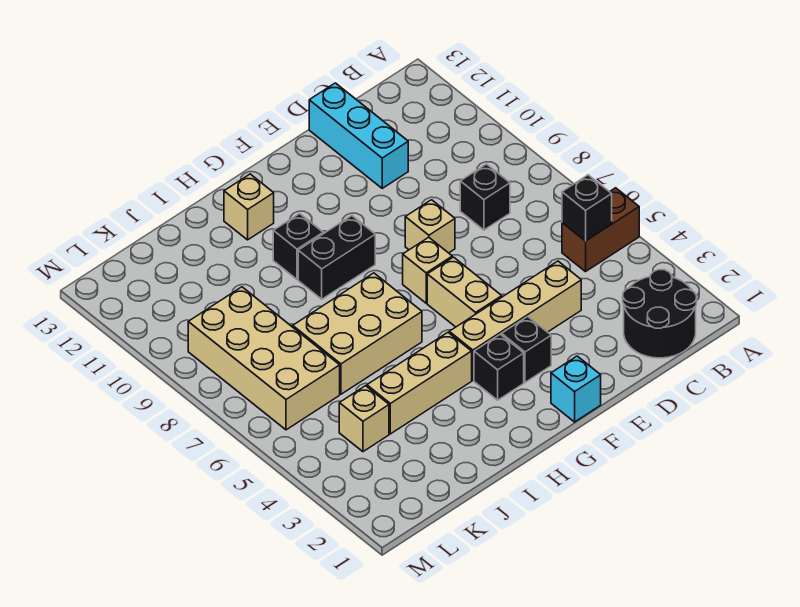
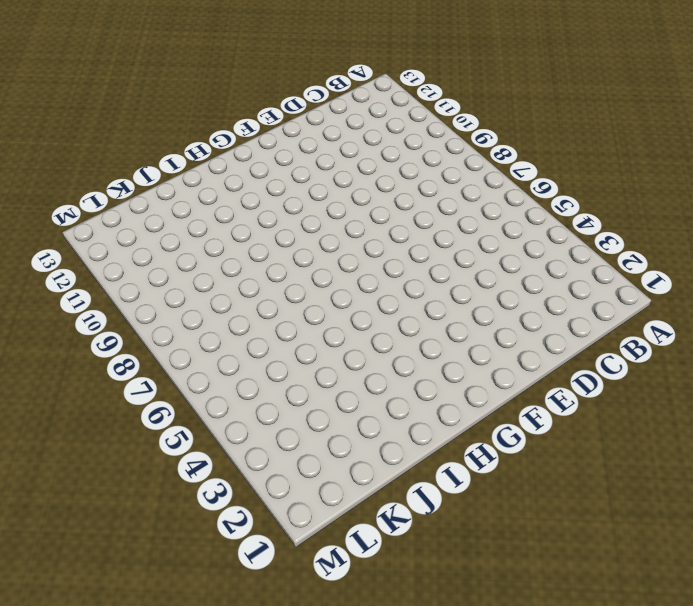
none -> brown brick A5:B5 level 1
none -> black round brick B1:C2 level 1
none -> black brick C8 level 1

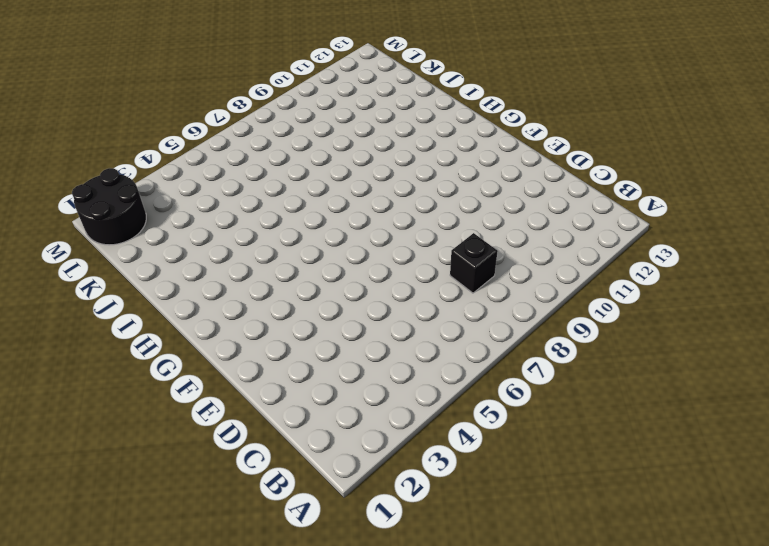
black round brick L1:M2 level 1 -> black round brick B1:C2 level 1
none -> brown brick A5:B5 level 1
none -> tan brick D4:G4 level 1
none -> cyan brick D11:D13 level 1

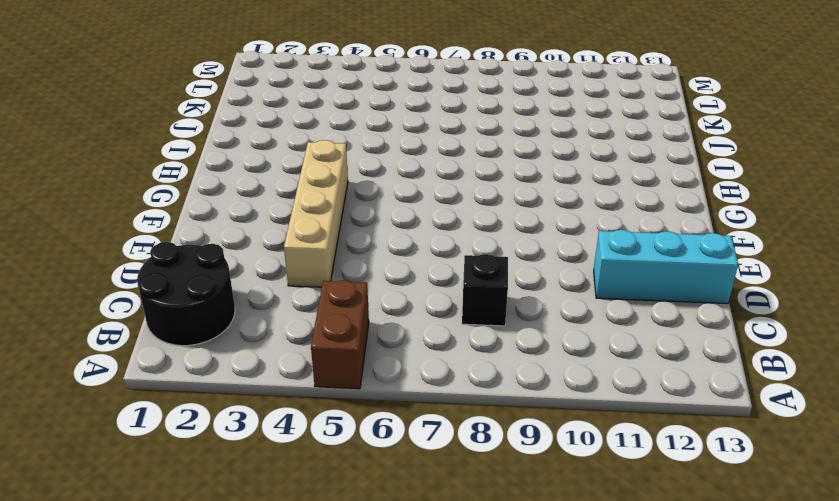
none -> tan brick E8 level 1
none -> cyan brick F1 level 1
none -> black brick F3 level 1

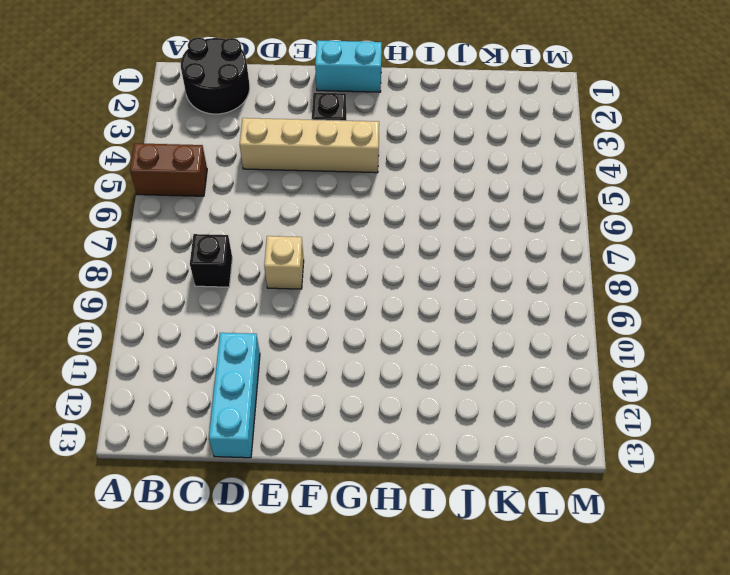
cyan brick F1:G1 level 1 -> cyan brick F1 level 1
none -> tan brick F5:F6 level 1
none -> tan brick F7 level 1
none -> black brick G3 level 1

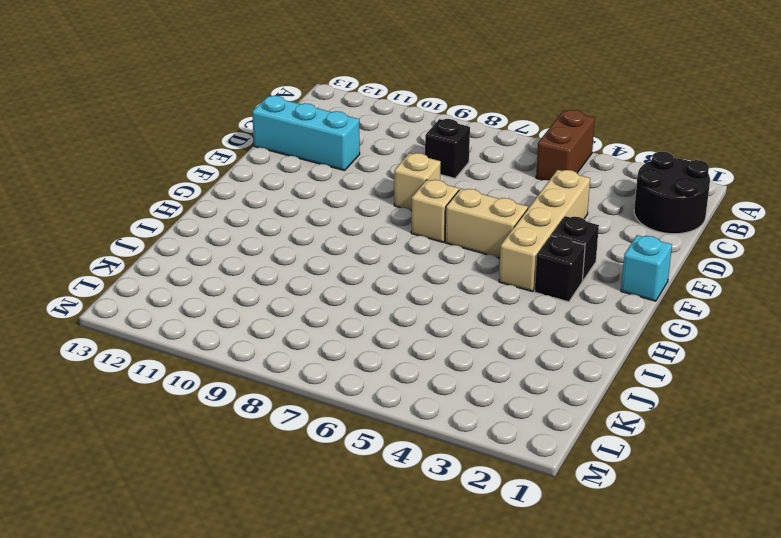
none -> black brick G9:H9 level 1
none -> tan brick H4:J4 level 1
none -> tan brick H6:J7 level 1

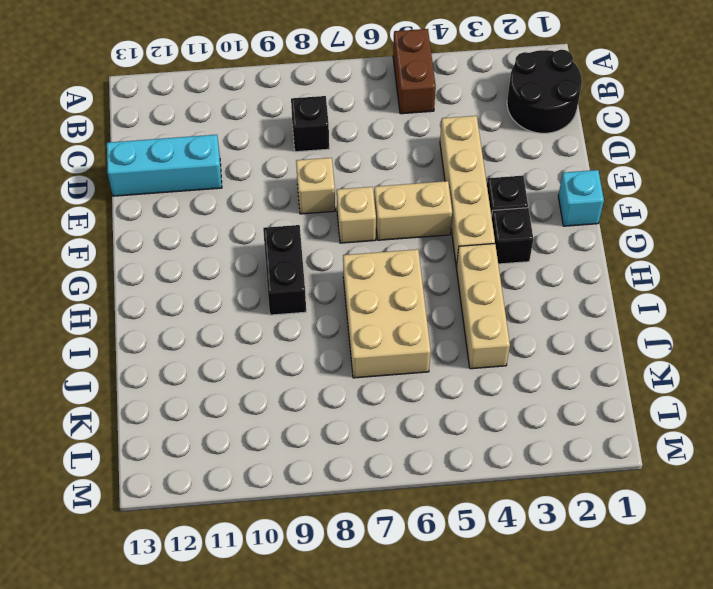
none -> black brick H10 level 1
none -> tan brick H12 level 1
none -> tan brick K4 level 1

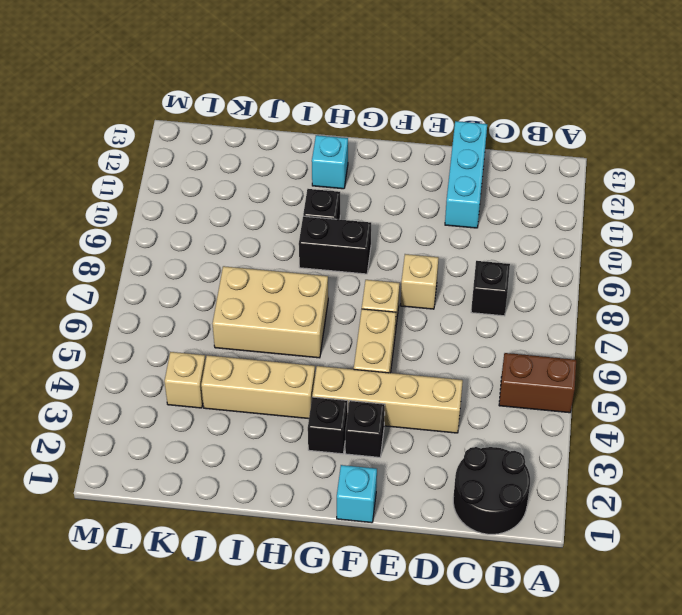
cyan brick H12 level 1 -> tan brick H12 level 1
none -> tan brick K6:L9 level 1
none -> black brick B5 level 2

